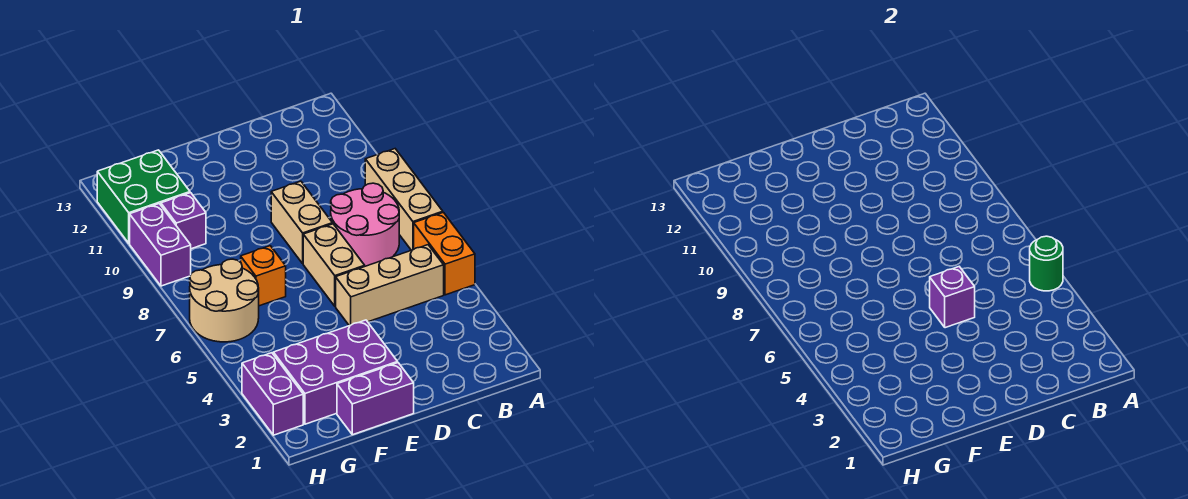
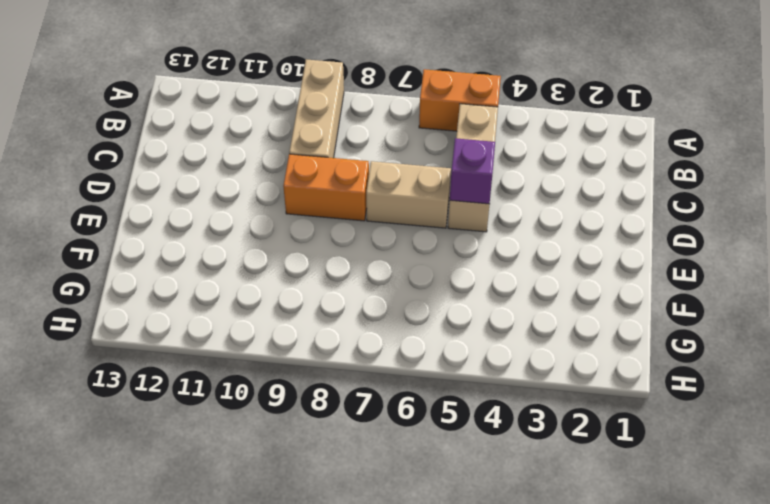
tan brick A9:C9 level 1 -> tan brick A7:A9 level 1
orange brick D8:D9 level 1 -> tan brick D8:D9 level 1
none -> pink round brick B7:C8 level 1
none -> purple brick E1:F1 level 1
none -> purple brick E2:G3 level 1

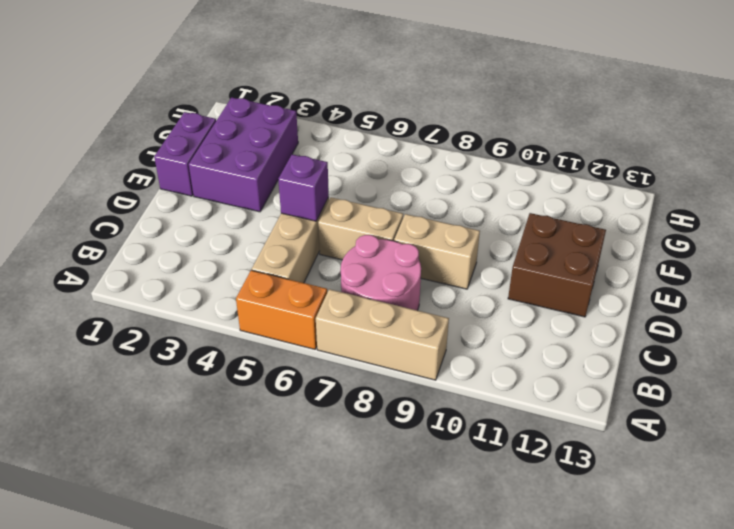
brown brick D11:E12 level 1 -> none
none -> orange brick F7 level 1
none -> tan round brick G6:H7 level 1
none -> purple brick G10 level 1

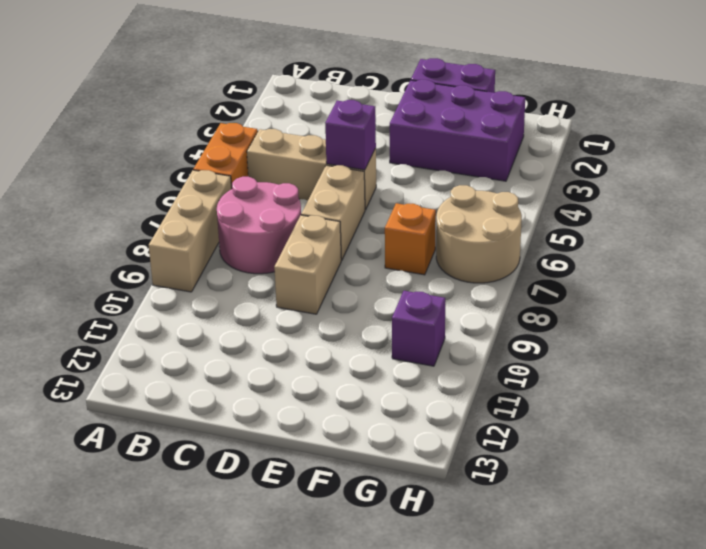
none -> green brick G11:H12 level 1
none -> purple brick H2:H3 level 1
none -> purple brick H9:H10 level 1

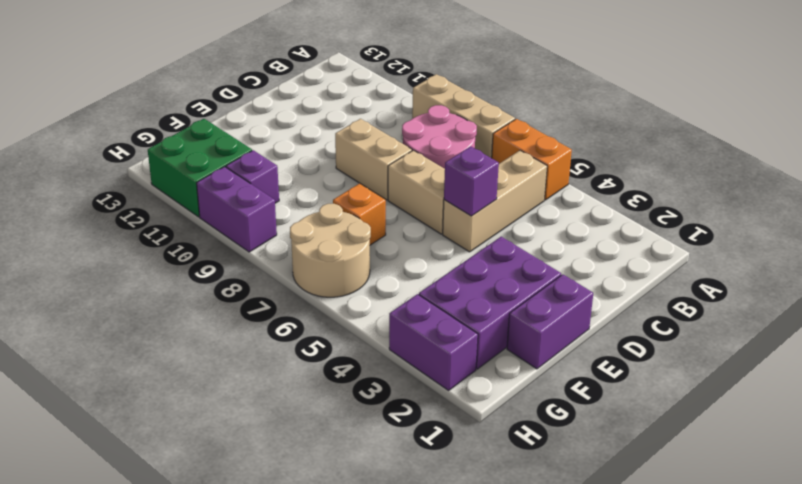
none -> green round brick A5 level 2

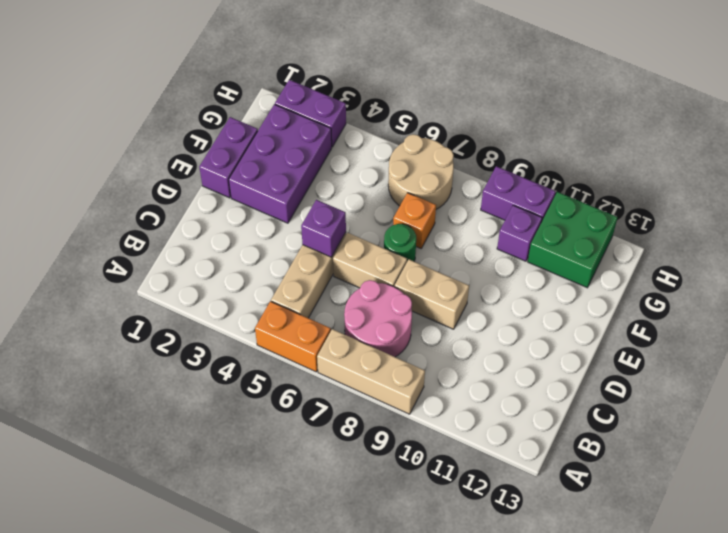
green round brick E7 level 1 -> green round brick A5 level 2

